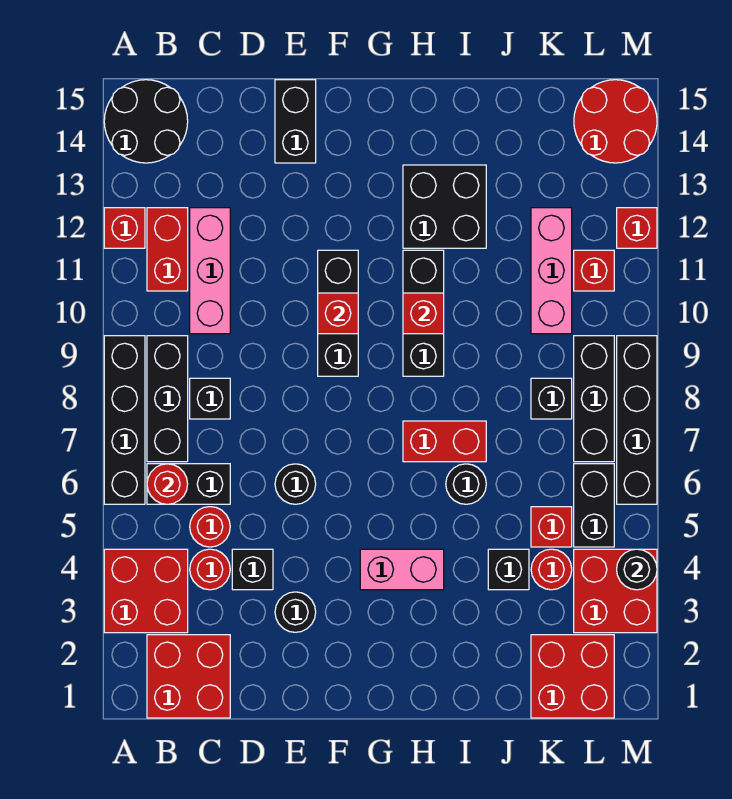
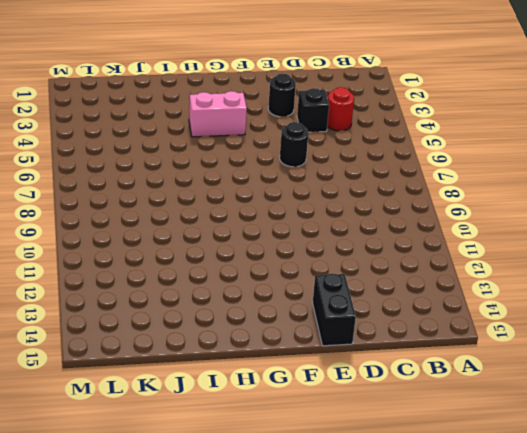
none -> red brick A3:B4 level 1
none -> black brick A6:A9 level 1
none -> red brick A12 level 1
none -> black round brick A14:B15 level 1

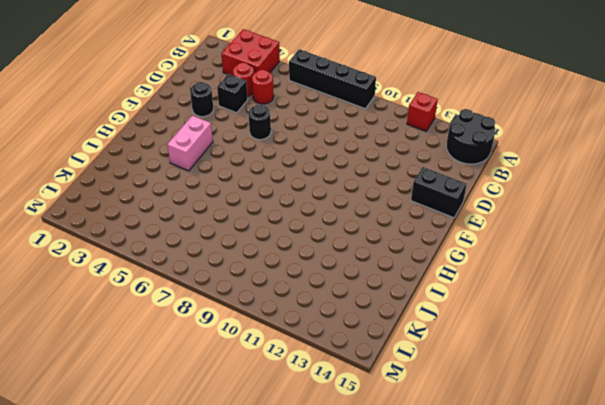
none -> red brick B1:C2 level 1
none -> black brick B6:C6 level 1
none -> black brick B7:B9 level 1
none -> red brick B11:B12 level 1

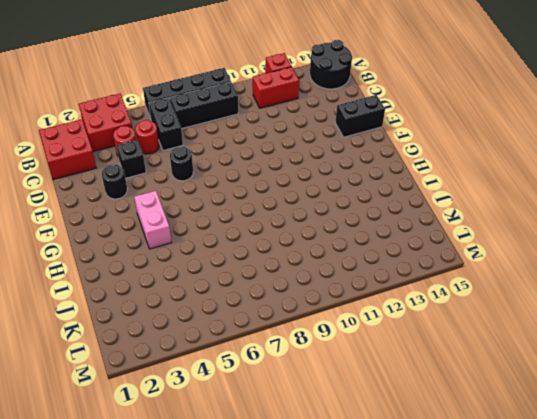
none -> black brick C8 level 1
none -> pink brick C10:C12 level 1
none -> black brick F9:F11 level 1
none -> red brick H7:I7 level 1

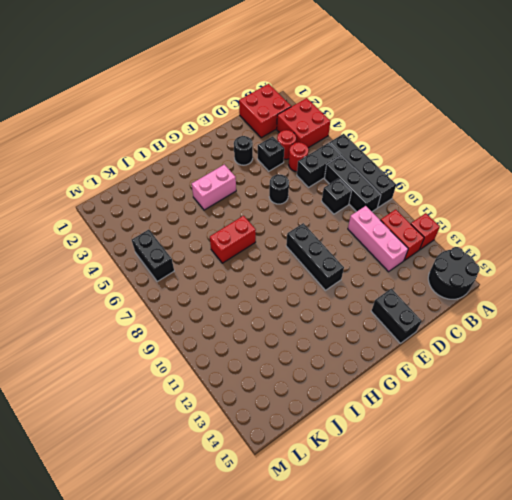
none -> black brick H9:H11 level 1
none -> black brick H12:I13 level 1
none -> black round brick I6 level 1
none -> black brick J4 level 1

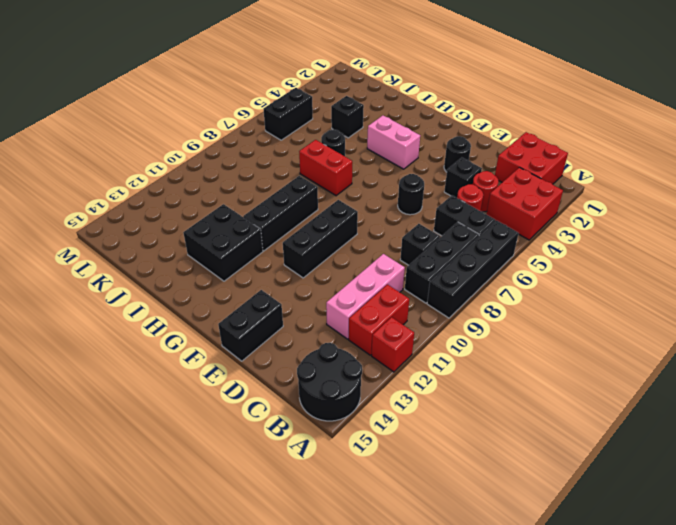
none -> red brick K1:L2 level 1
none -> red round brick K4 level 1
none -> red brick K5 level 1
none -> black brick K8 level 1

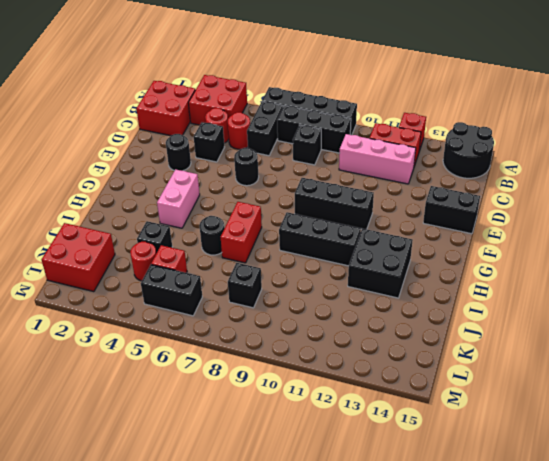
none -> pink brick K10:K12 level 1
none -> red brick L3:M4 level 1
none -> black brick L7:L9 level 1
none -> red brick L11 level 1

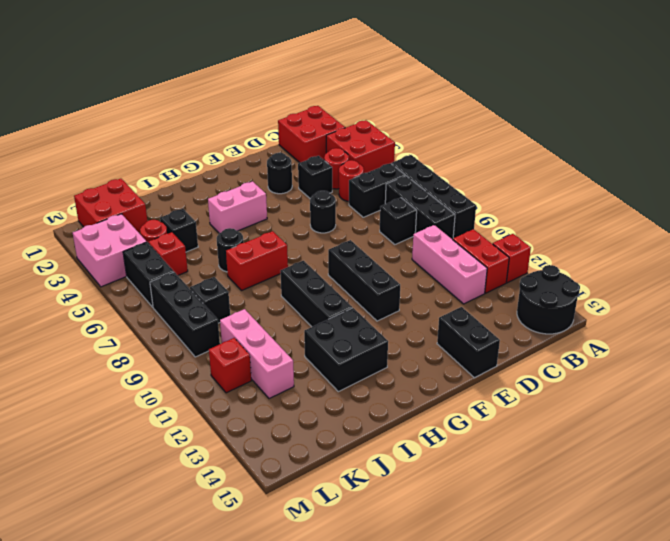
pink brick L3:M4 level 1 -> red brick L3:M4 level 1
none -> red round brick L14:M15 level 1
none -> black brick M6:M9 level 1
none -> red brick M12 level 1
none -> red round brick B6 level 2

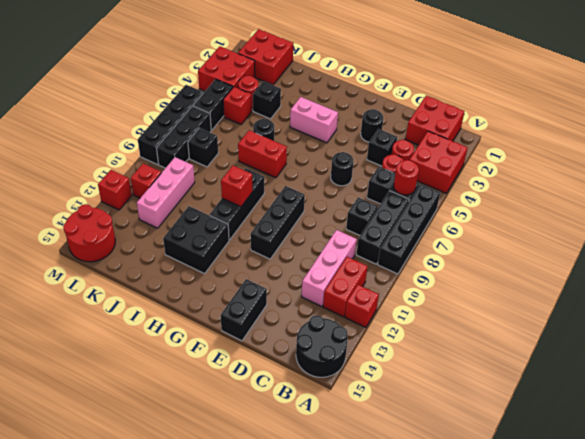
none -> red brick F10 level 2
none -> black round brick M4 level 2

